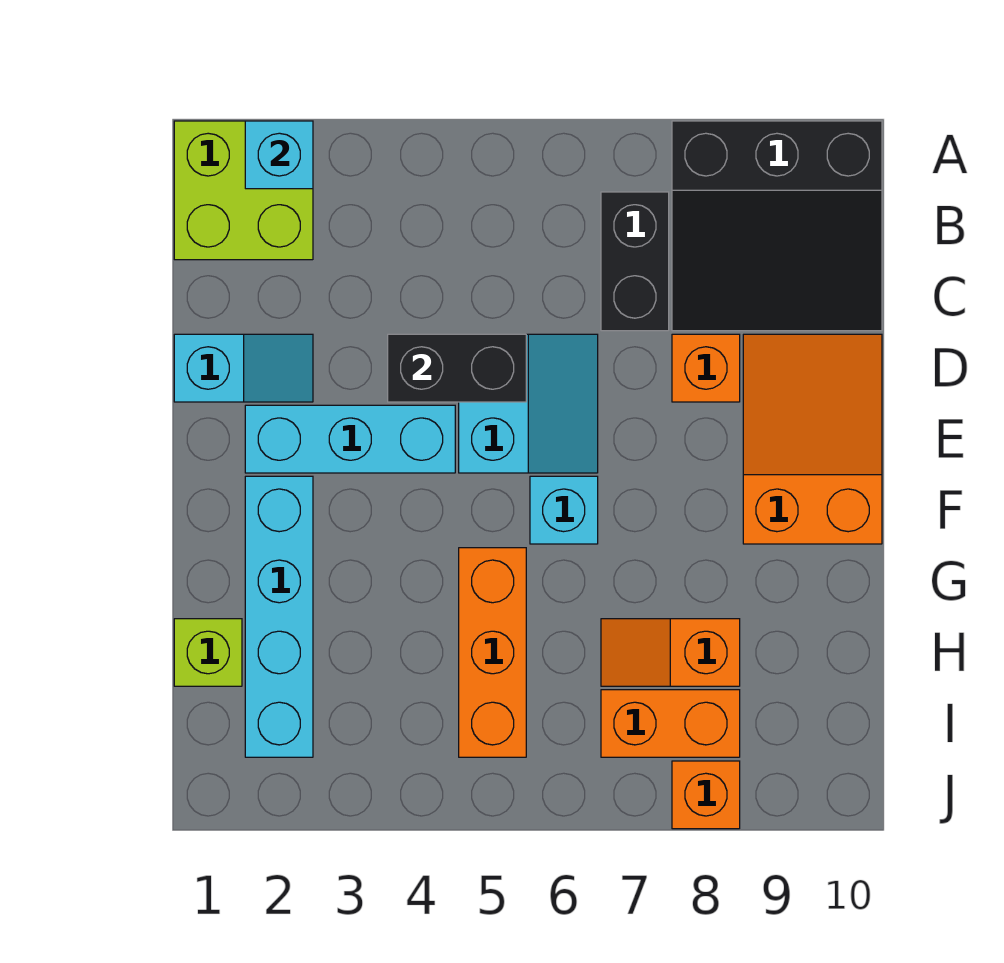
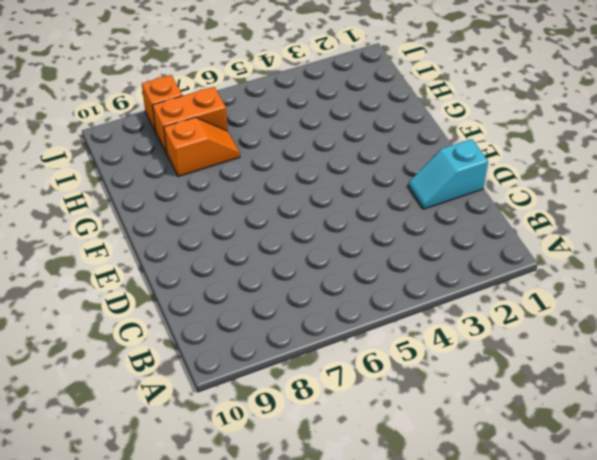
none -> lime brick A1:B2 level 1
none -> black slope A8:C10 level 1 top A
none -> black brick B7:C7 level 1

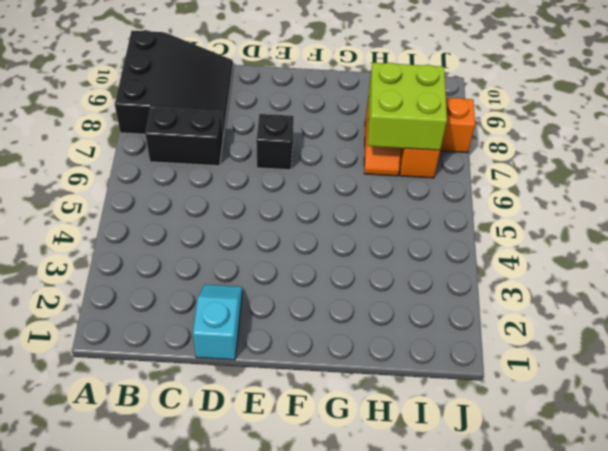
black brick E7 level 1 -> none
lime brick H7:I8 level 2 -> lime brick A1:B2 level 1
none -> cyan slope D5:E6 level 1 top 5
none -> orange brick D8 level 1
none -> orange slope D9:F10 level 1 top F

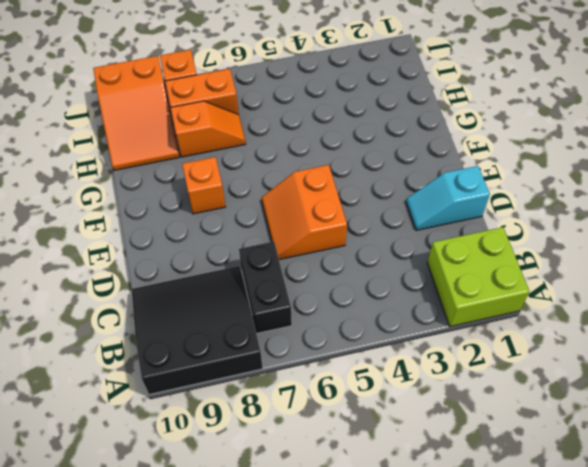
orange slope D5:E6 level 1 top 5 -> cyan slope D5:E6 level 1 top 5
orange brick F8 level 1 -> orange brick D8 level 1
orange slope H9:J10 level 1 top J -> orange slope D9:F10 level 1 top F
none -> cyan brick E2:E4 level 1
none -> cyan brick F2:I2 level 1
none -> cyan brick F6 level 1

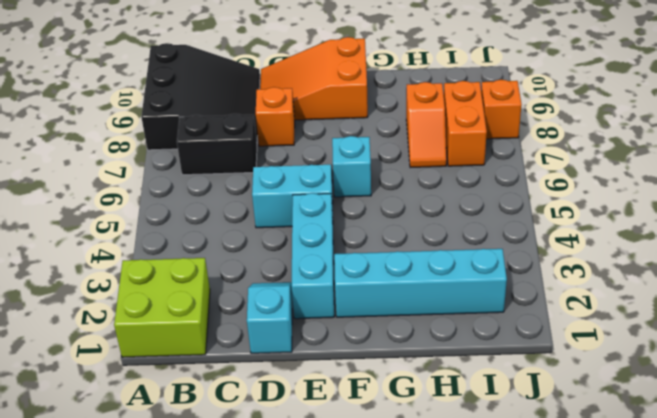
none -> orange brick G5:I5 level 1
none -> lime brick H1 level 1
none -> cyan brick A2 level 2

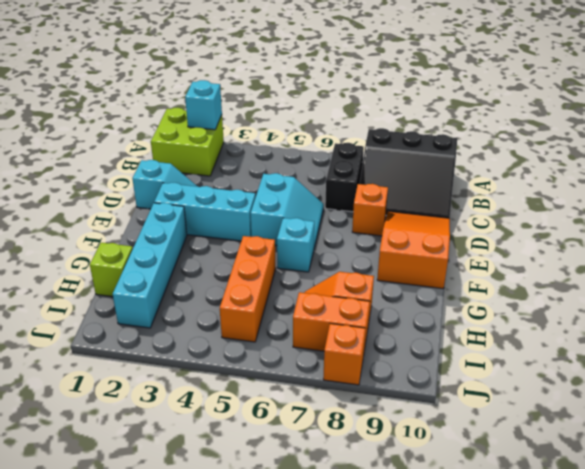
none -> black brick D4:D5 level 2

